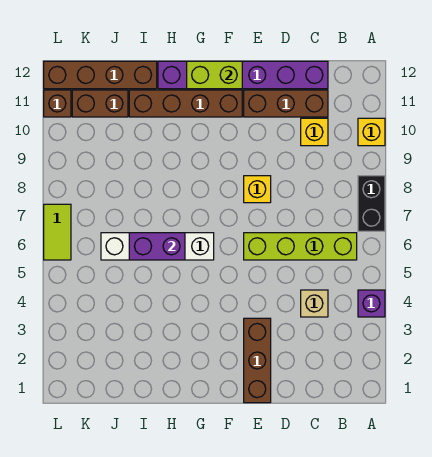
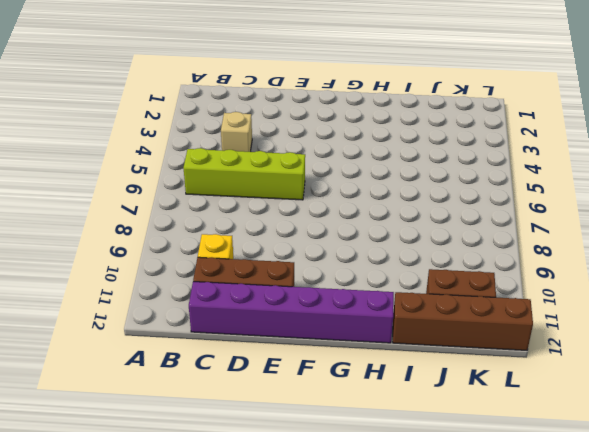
none -> purple brick A4 level 1
none -> black brick A7:A8 level 1
none -> yellow brick A10 level 1

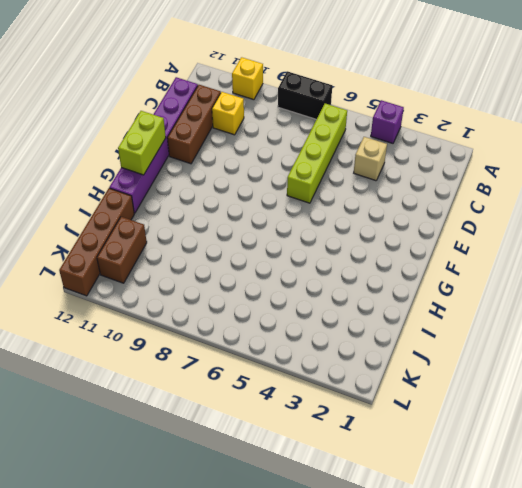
none -> brown brick E1:E3 level 1
none -> yellow brick E8 level 1
none -> brown brick F11:I11 level 1

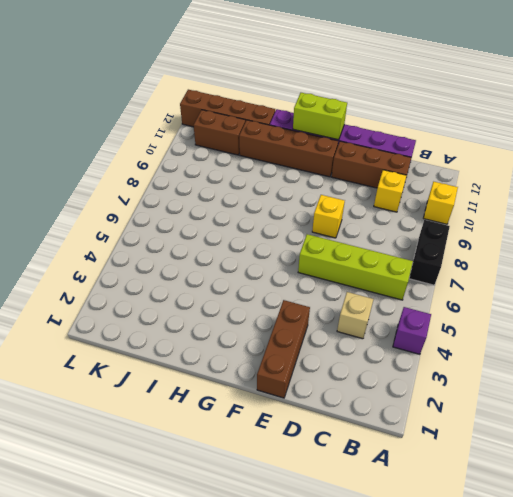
none -> white brick G6:J6 level 1
none -> lime tile L6:L7 level 1
none -> brown brick L11 level 1

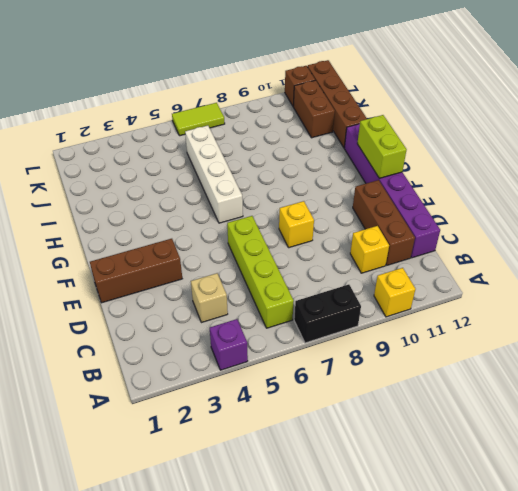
none -> brown brick F11:I11 level 1
none -> purple brick H6:I6 level 2

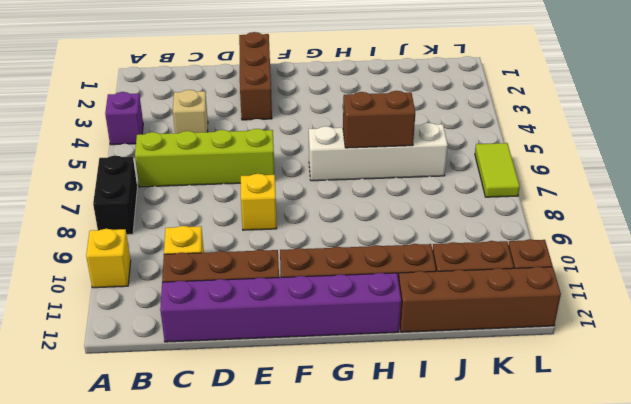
brown brick H6:I6 level 2 -> purple brick H6:I6 level 2
none -> lime brick F12:G12 level 2

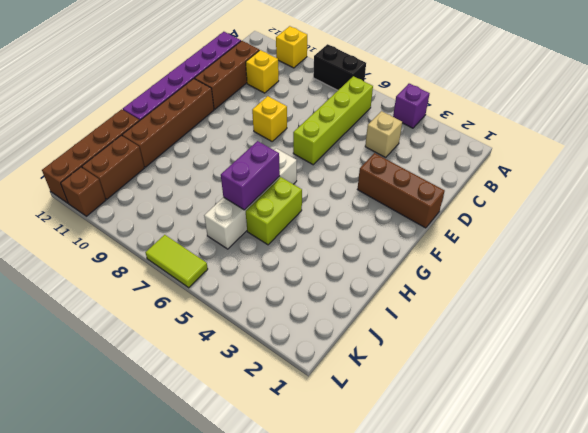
lime brick H5:I5 level 1 -> lime brick F12:G12 level 2

